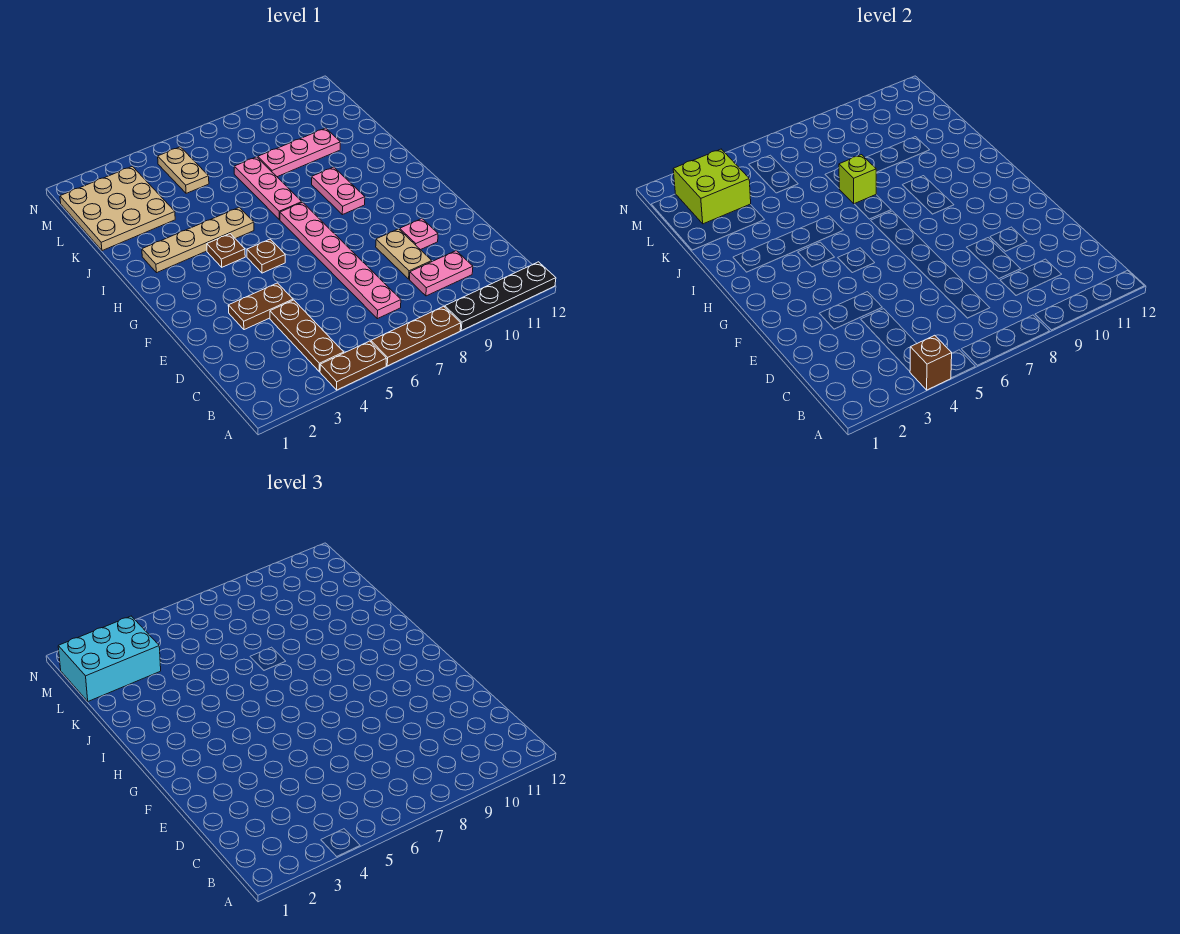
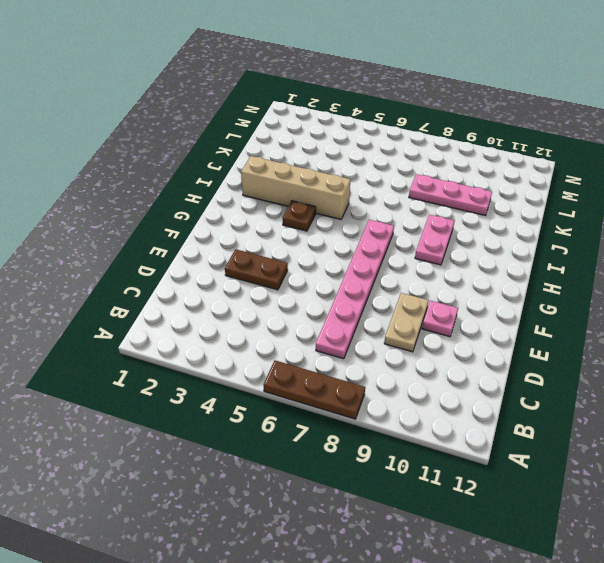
tan brick I2:I5 level 1 -> tan plate I2:I5 level 1
none -> brown plate A4:A5 level 1
none -> black plate A9:A12 level 1
none -> brown plate B4:D4 level 1

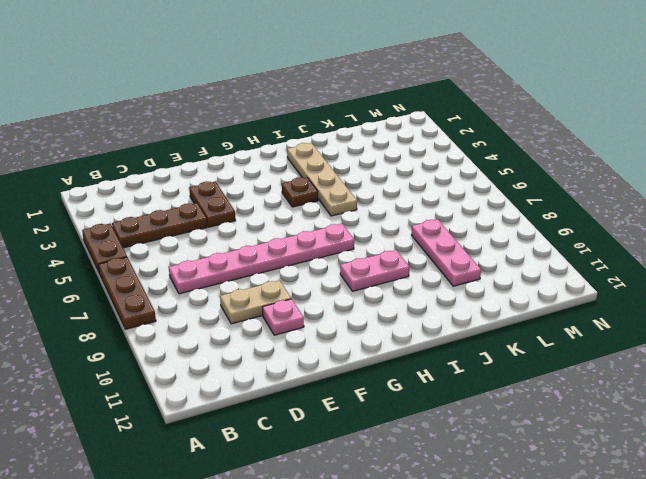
none -> black plate A9:A12 level 1
none -> pink plate C9:C10 level 1
none -> brown plate G5 level 1

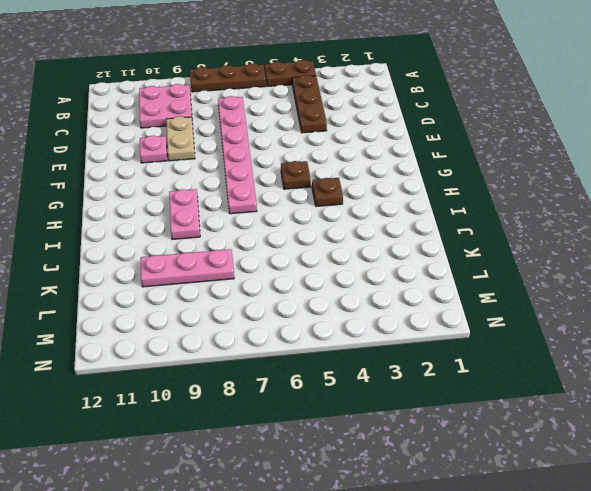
pink plate B9:C10 level 1 -> pink plate C9:C10 level 1
none -> black plate A9:A12 level 1
none -> brown plate E3:E4 level 1
none -> tan plate I2:I5 level 1

